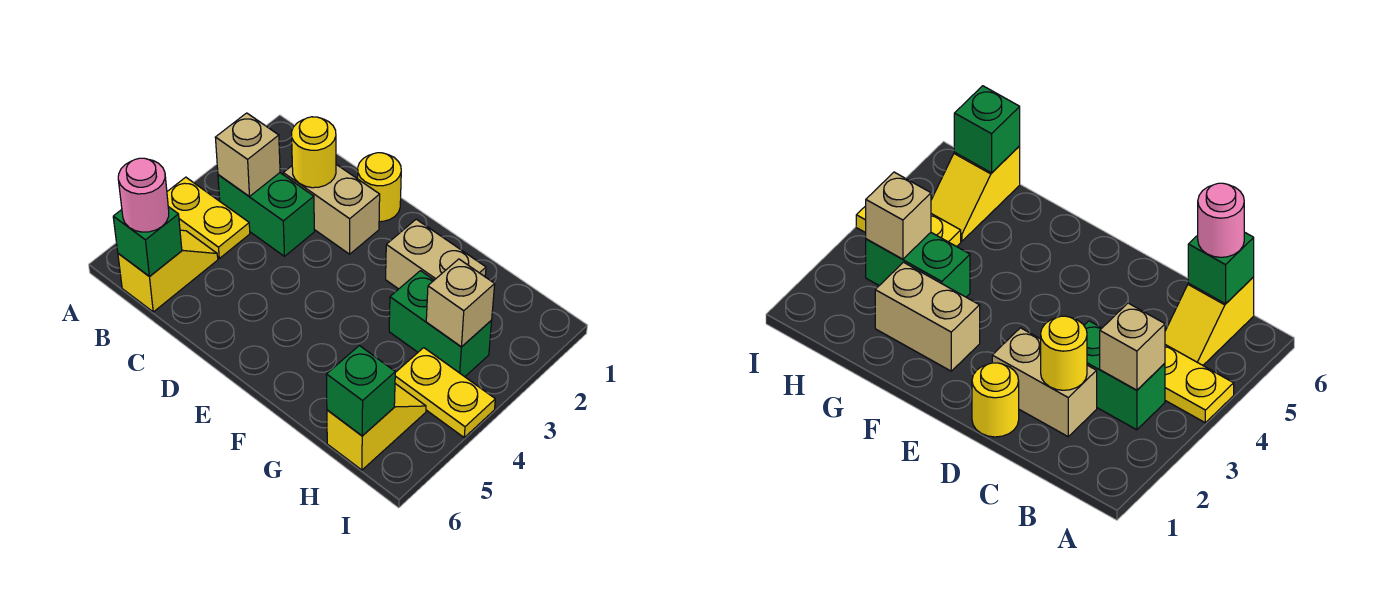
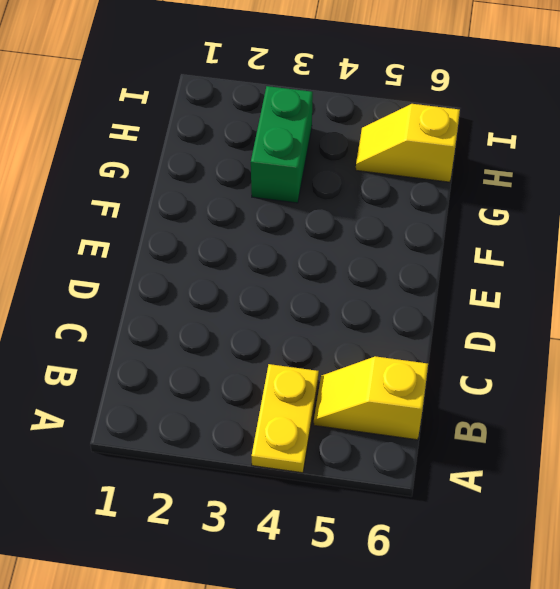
none -> green brick B3:C3 level 1
none -> tan brick C2:D2 level 1
none -> yellow round brick D1 level 1

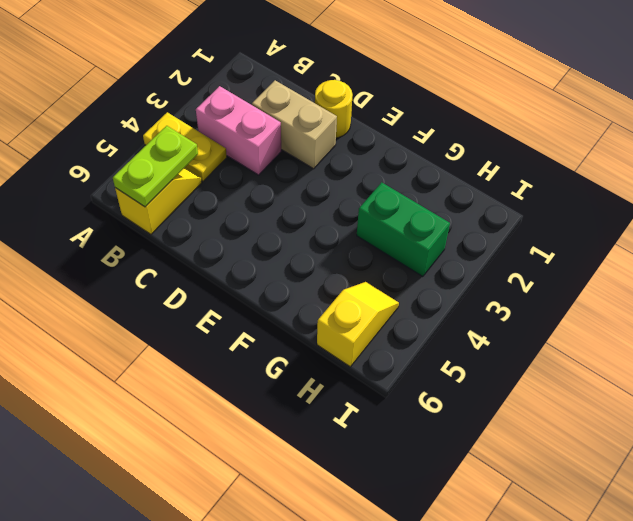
pink brick B3:C3 level 1 -> green brick B3:C3 level 1
lime plate B5:B6 level 2 -> green brick B6 level 2
none -> tan brick F2:G2 level 1
none -> yellow plate H4:I4 level 1
none -> tan brick B3 level 2

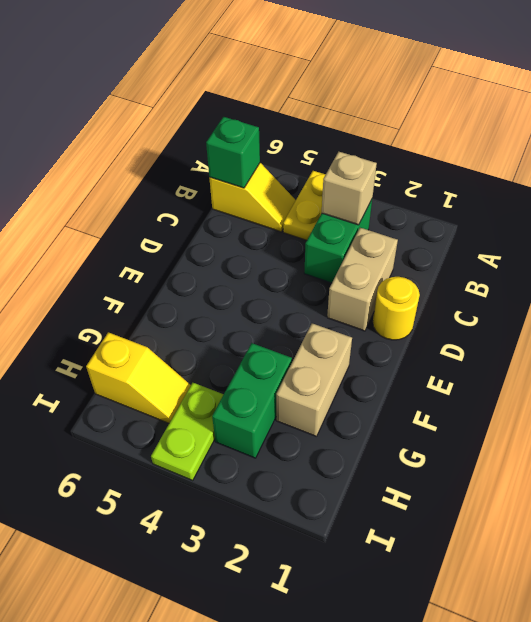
lime plate H4:I4 level 1 -> yellow plate H4:I4 level 1
none -> yellow round brick C2 level 2
none -> tan brick H3 level 2
none -> green brick H6 level 2

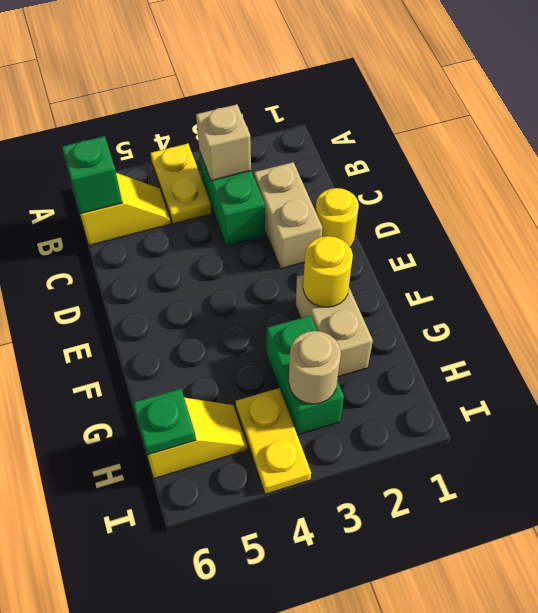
yellow round brick F2 level 2 -> yellow round brick C2 level 2
tan round brick H3 level 2 -> tan brick H3 level 2
green plate H6 level 2 -> green brick H6 level 2
none -> pink round brick B6 level 3

